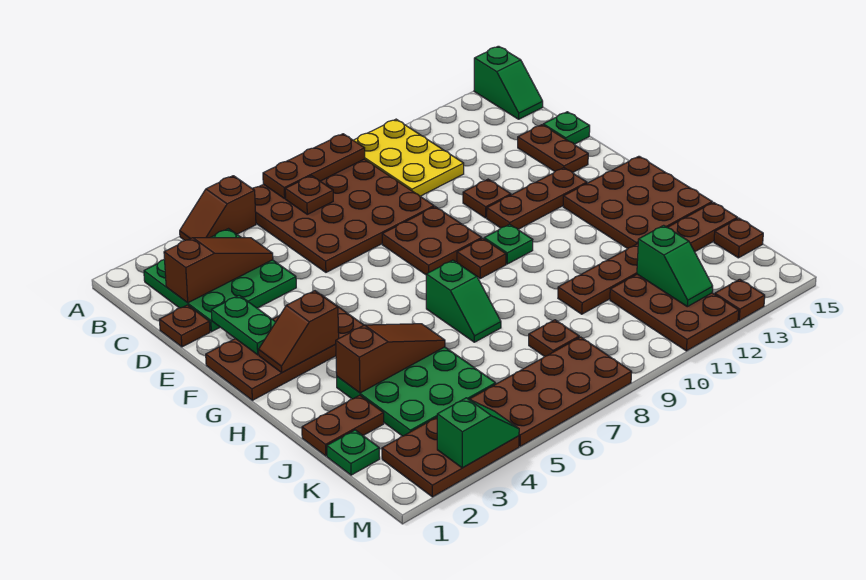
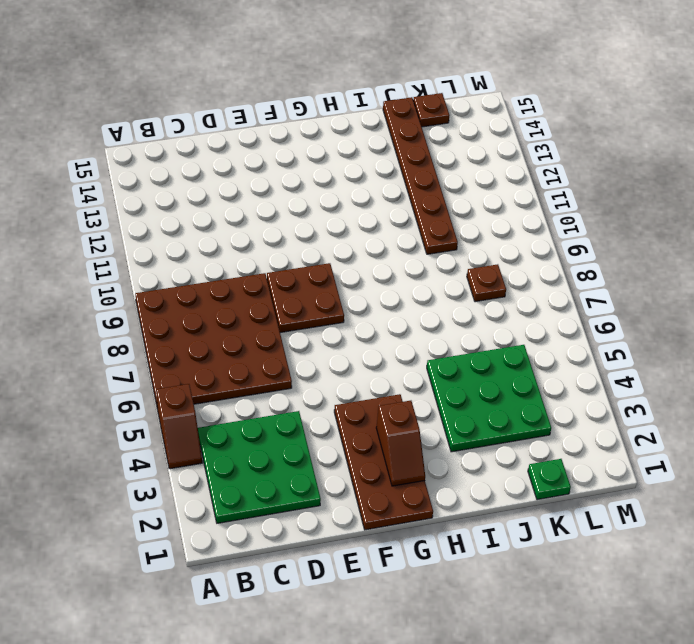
none -> yellow plate A10:C11 level 1
none -> green slope A15:B15 level 1 top A
none -> brown plate D1 level 1
none -> brown plate D14:E14 level 1

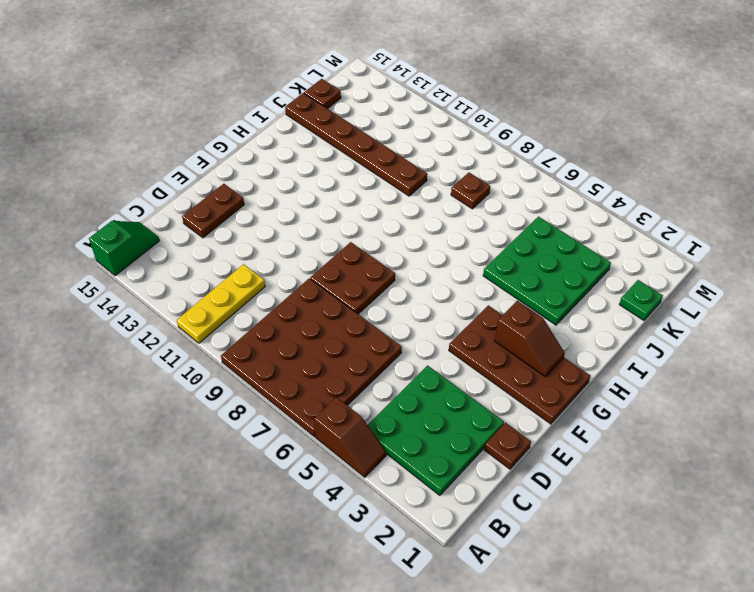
yellow plate A11:C11 level 1 -> yellow plate A10:C11 level 1
none -> green plate D15 level 1
none -> brown plate E11 level 1
none -> brown plate F11:F13 level 1
none -> brown plate G9 level 1

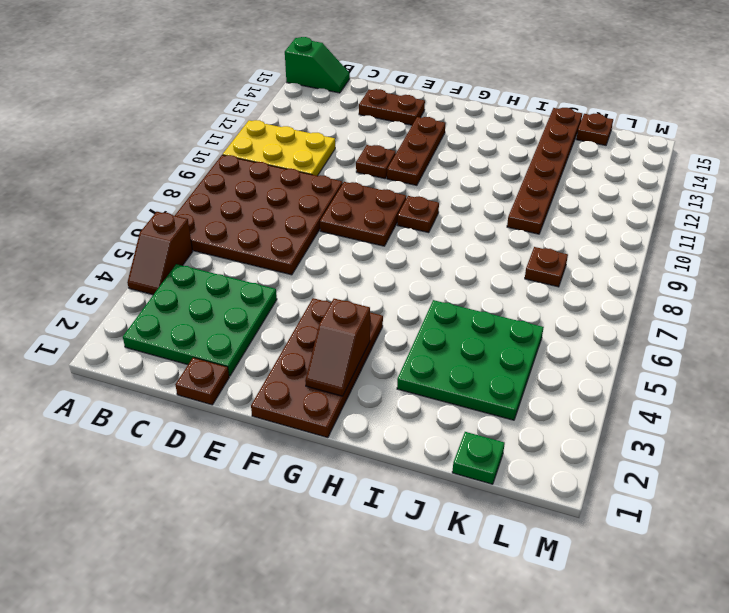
none -> green plate D15 level 1
none -> green plate G10 level 1
none -> brown plate G13:I15 level 1
none -> green slope H7:I7 level 1 top H

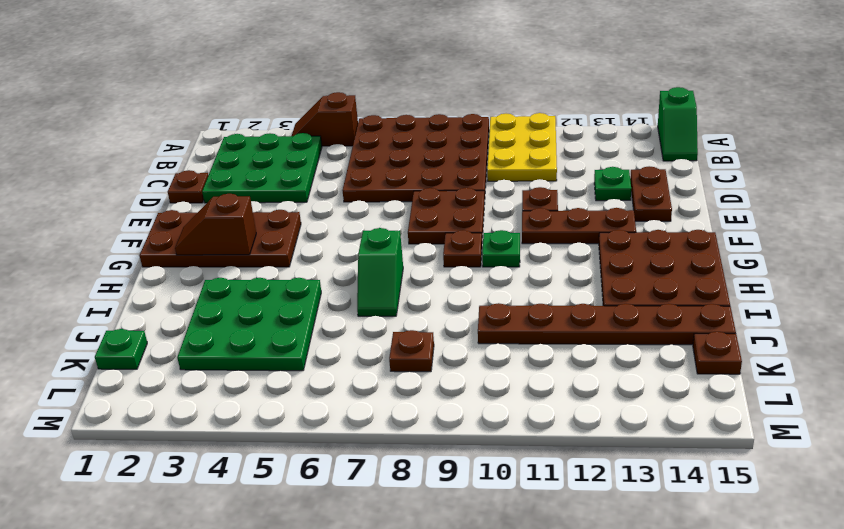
green plate D13 level 1 -> green plate D15 level 1
none -> brown plate J1:J2 level 1
none -> brown plate K11:M12 level 1
none -> brown plate L2:M4 level 1
none -> brown plate L5:M8 level 1

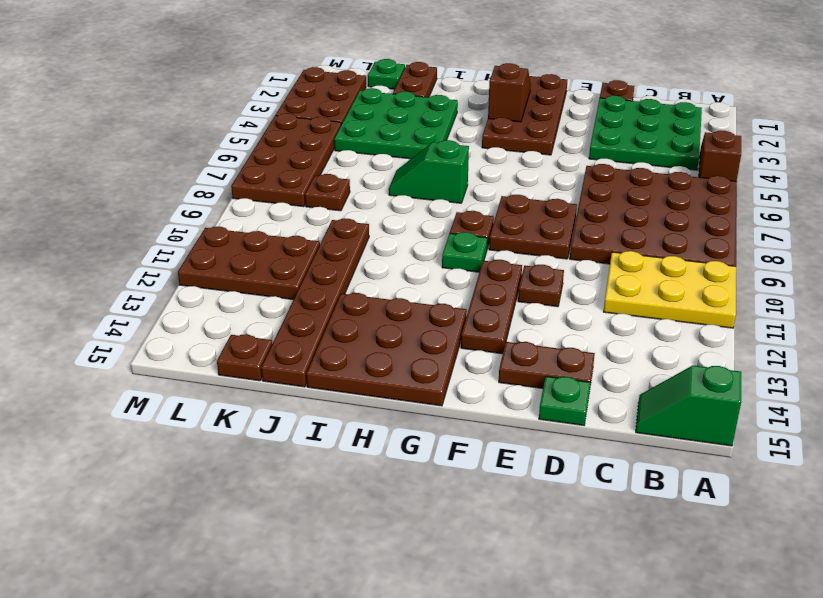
none -> brown plate M13 level 1
none -> brown plate A7:A9 level 2
none -> brown plate B7 level 2
none -> brown slope C2:C4 level 2 top 2

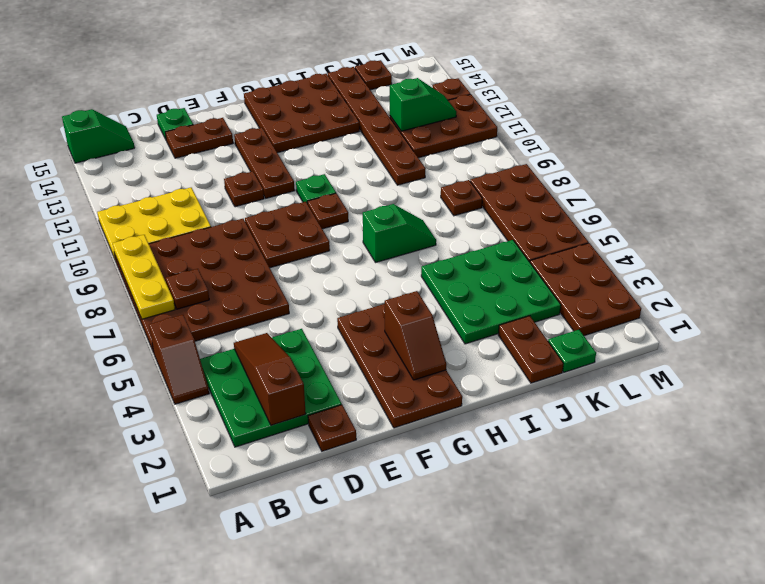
yellow plate A7:A9 level 2 -> brown plate A7:A9 level 2
none -> green plate E2:F2 level 2
none -> brown slope I3:I5 level 2 top 3
none -> green slope M3:M4 level 2 top 3

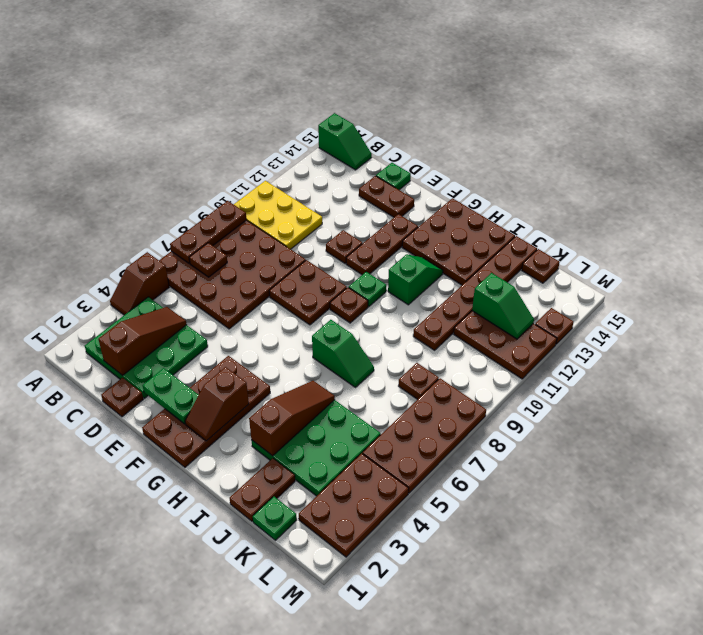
green slope H11:H12 level 1 top 11 -> green slope M3:M4 level 2 top 3

